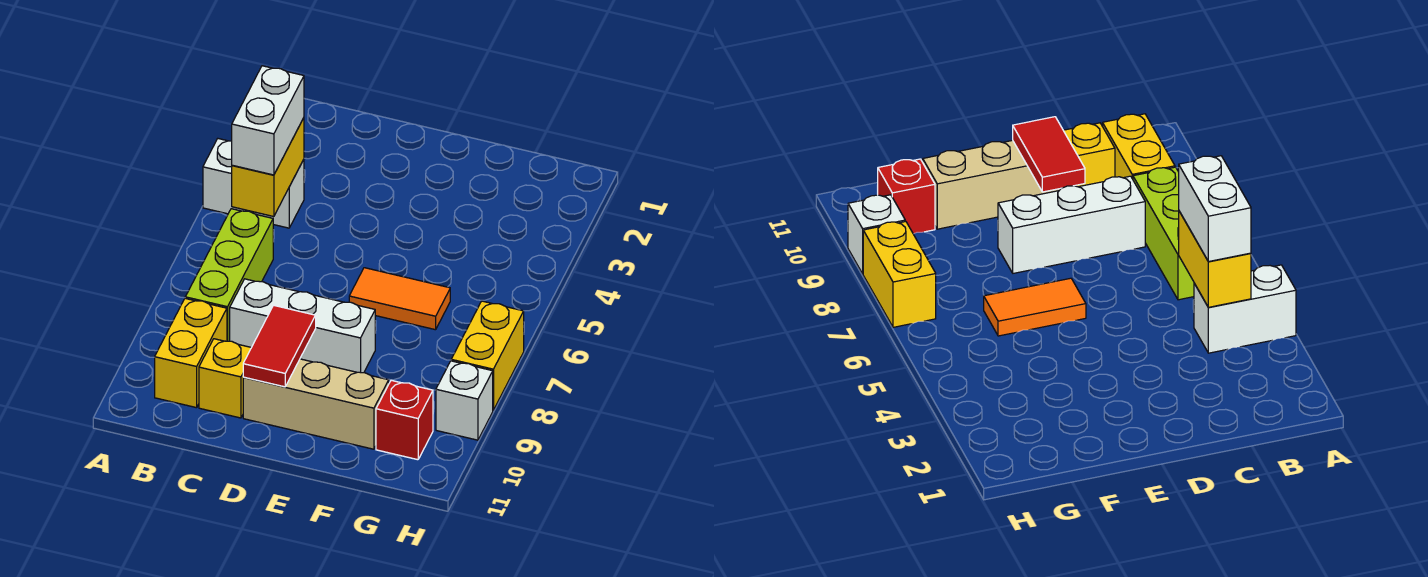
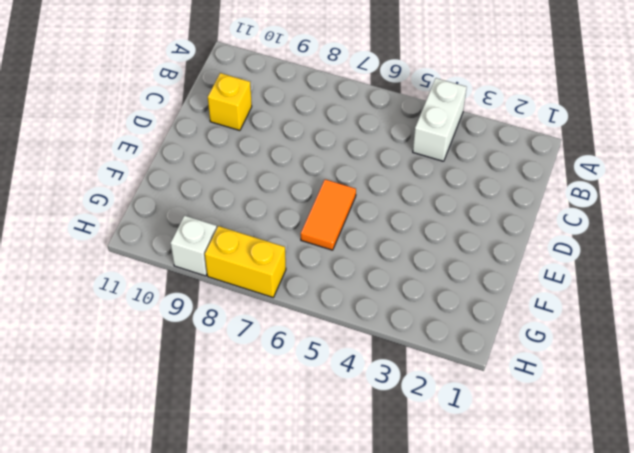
none -> lime brick B6:B8 level 1
none -> yellow brick B9:B10 level 1
none -> white brick C8:E8 level 1

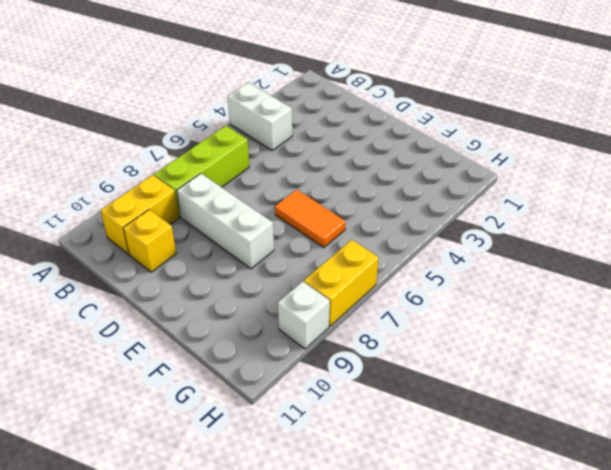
none -> tan brick D10:F10 level 1
none -> red brick G10 level 1
none -> yellow brick B4:B5 level 2

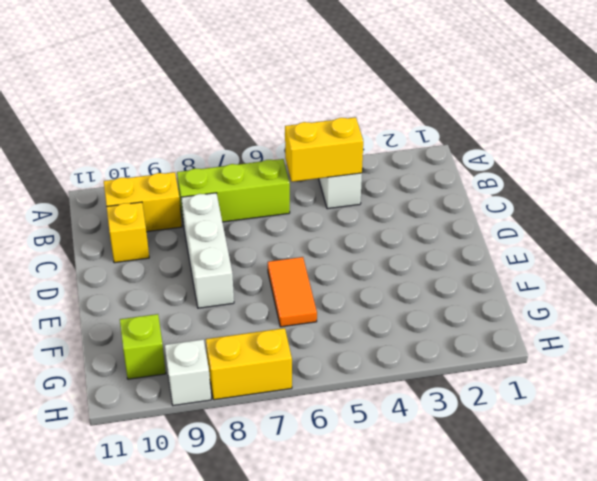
lime brick G10 level 1 -> red brick G10 level 1
none -> tan brick D10:F10 level 1
none -> red tile D9:D10 level 2
none -> white brick B4:B5 level 3

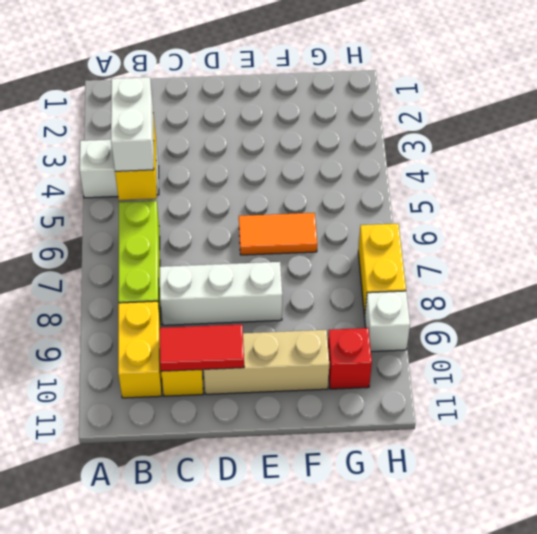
red tile C10:D10 level 2 -> red tile D9:D10 level 2

